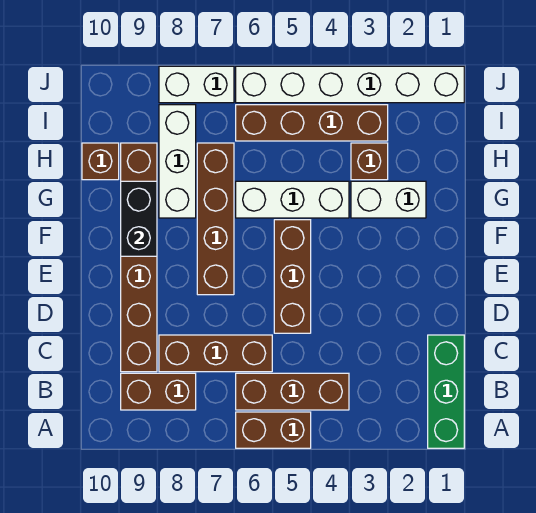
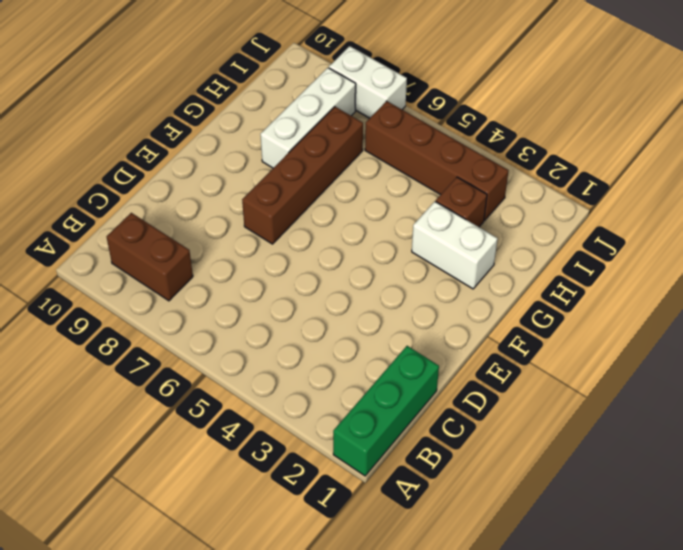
none -> brown brick A5:A6 level 1
none -> brown brick B4:B6 level 1
none -> brown brick C6:C8 level 1

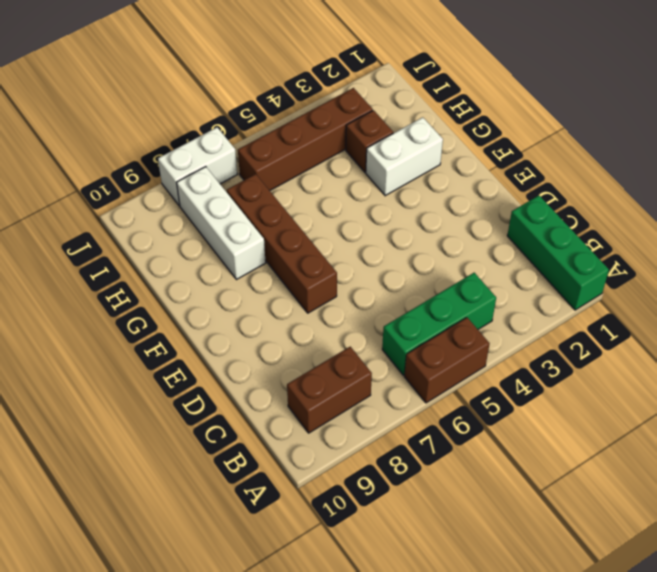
green brick B4:B6 level 1 -> brown brick B4:B6 level 1
none -> brown brick C6:C8 level 1
none -> brown brick C9:H9 level 1
none -> brown brick D5:F5 level 1

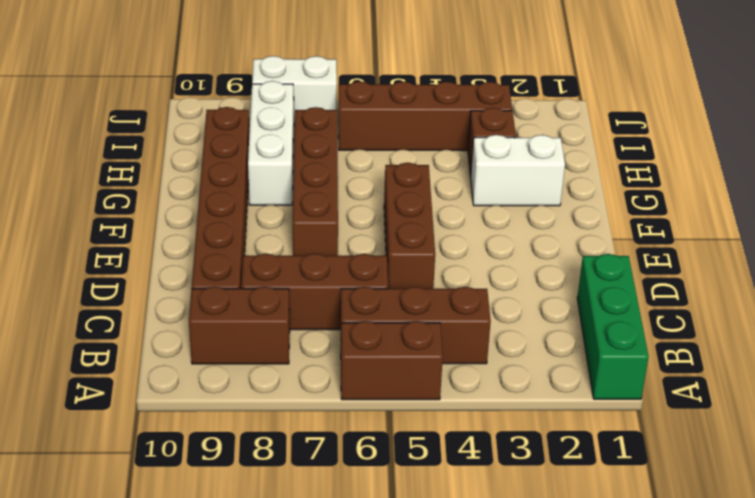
none -> white brick G4:G6 level 1
none -> brown brick H10 level 1
none -> white brick J1:J6 level 1

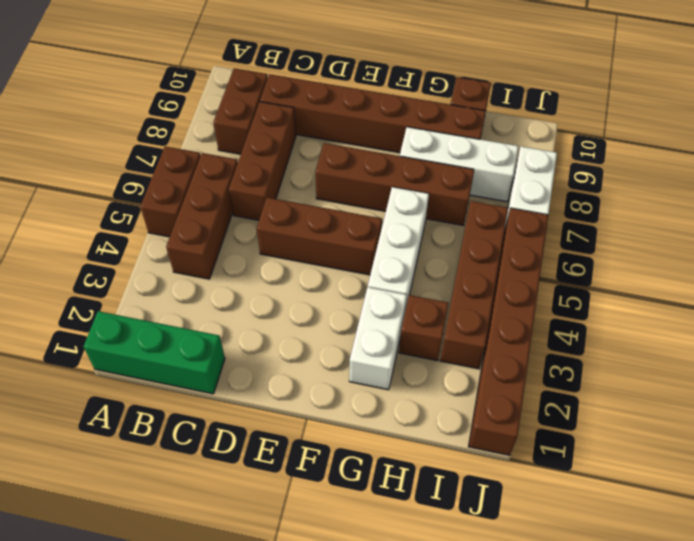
brown brick J1:J6 level 1 -> white brick J1:J6 level 1
none -> black brick F9:G9 level 2

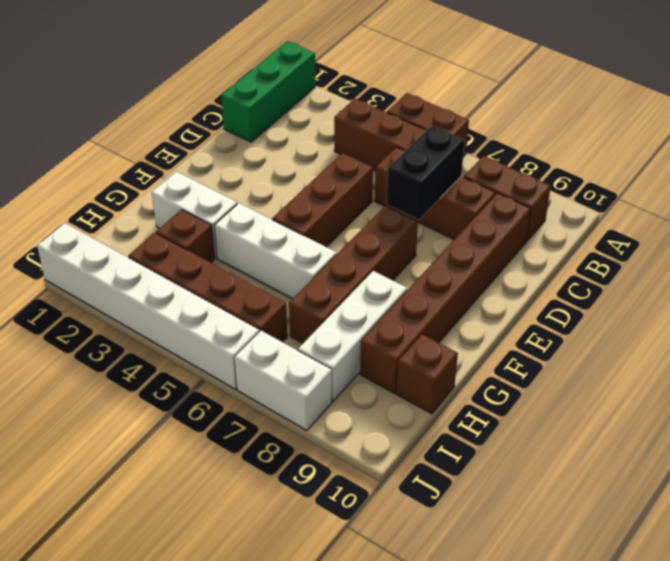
black brick C7:D7 level 2 -> black brick F9:G9 level 2

